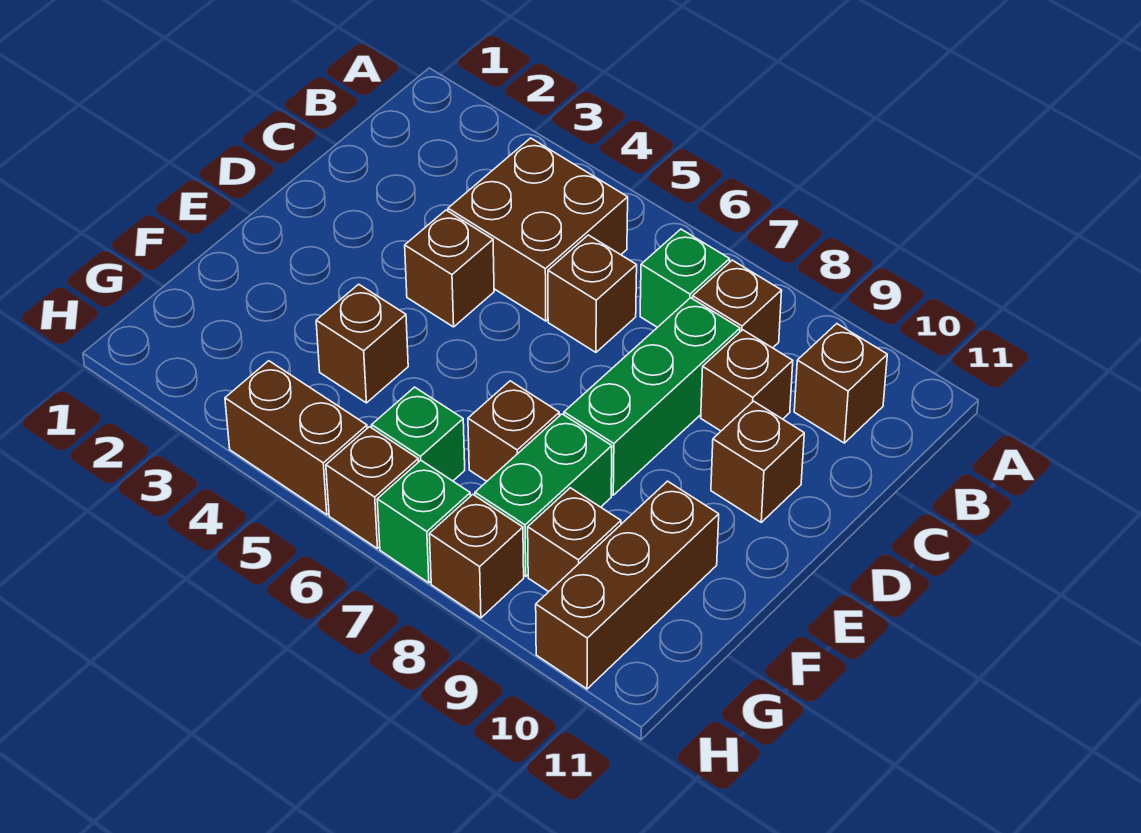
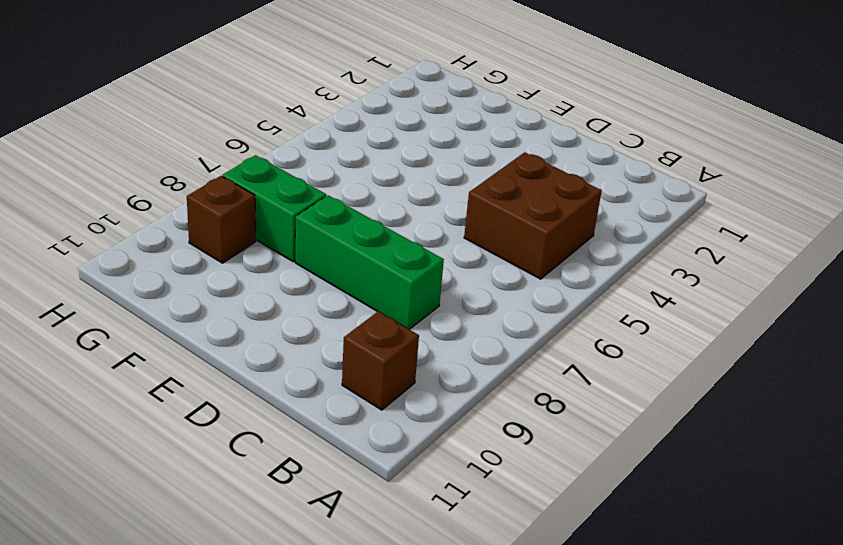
none -> green brick B7 level 1
none -> brown brick B8 level 1
none -> brown brick C6 level 1

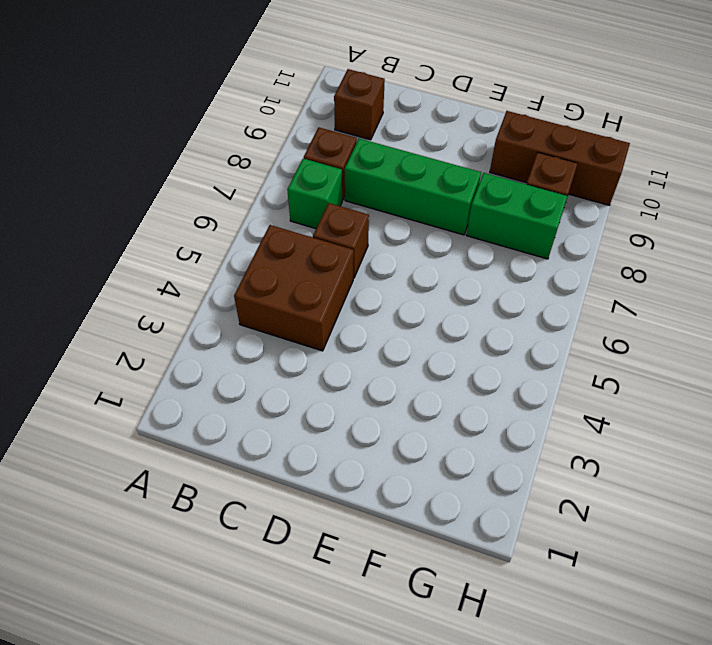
none -> brown brick C9 level 1
none -> brown brick D4 level 1
none -> brown brick D10 level 1

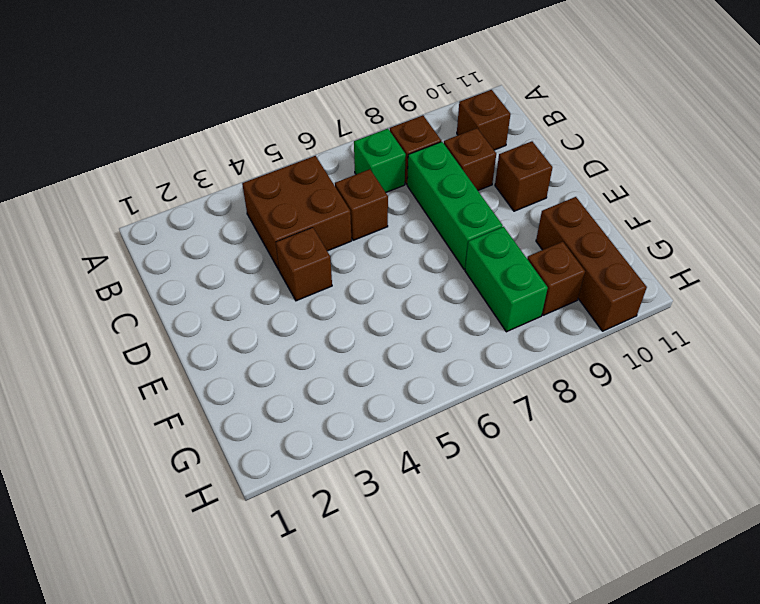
none -> brown brick F4 level 1
none -> brown brick F7 level 1
none -> green brick G6 level 1

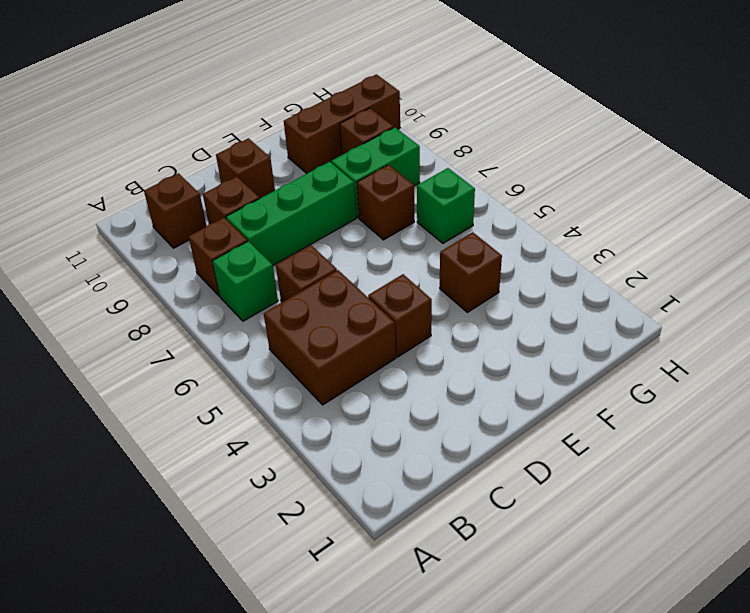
none -> brown brick H4:H5 level 1
none -> brown brick H6 level 1
none -> green brick H7 level 1

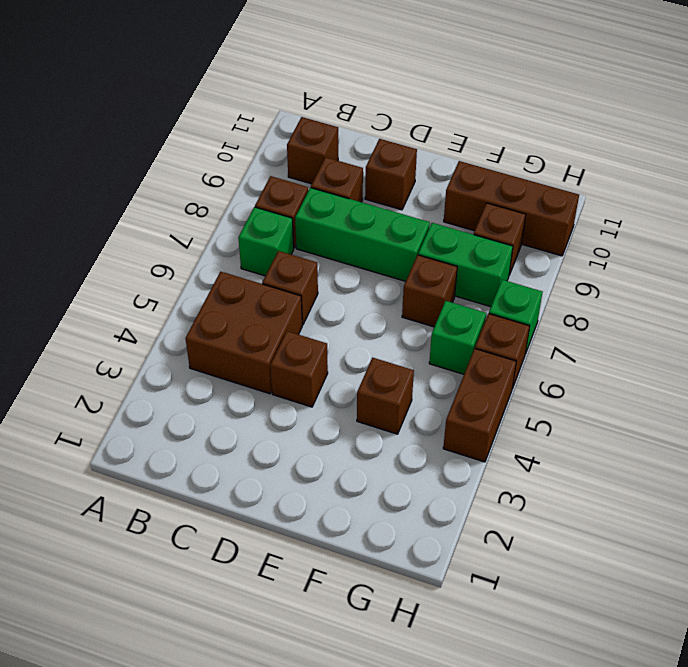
none -> brown brick H8 level 1

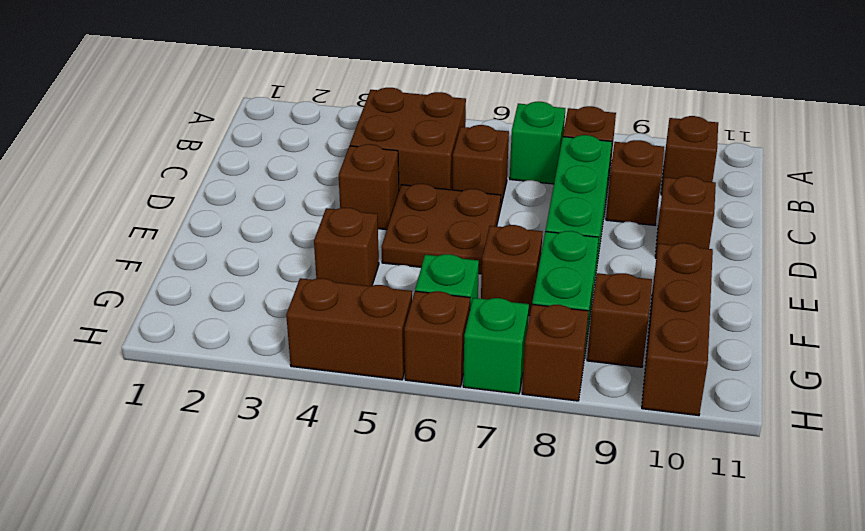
brown plate D5:E6 level 1 -> none

